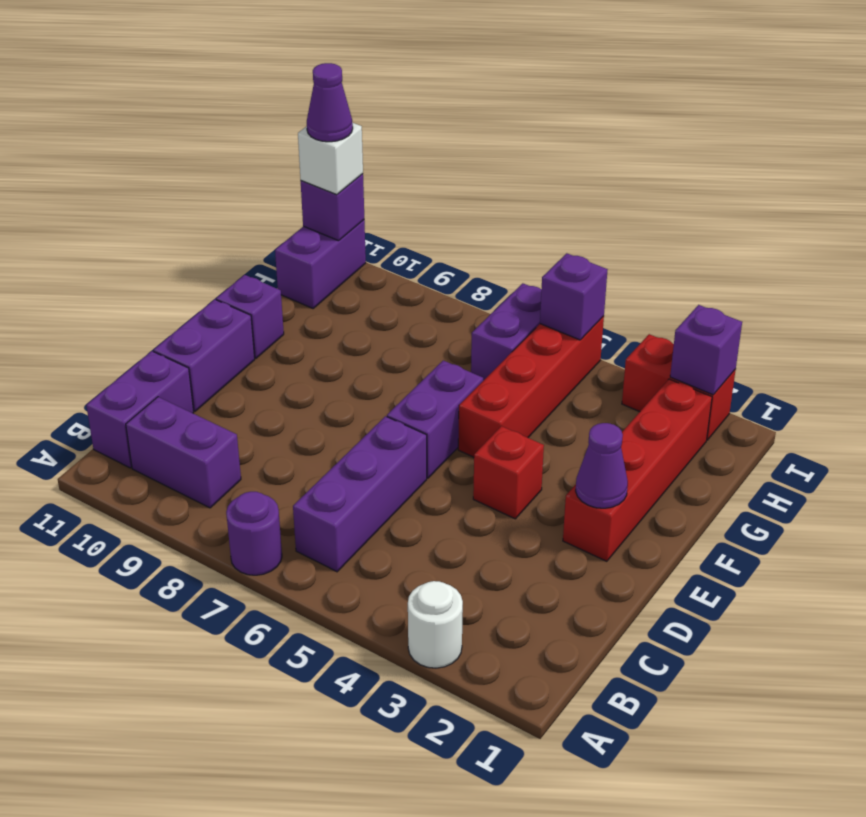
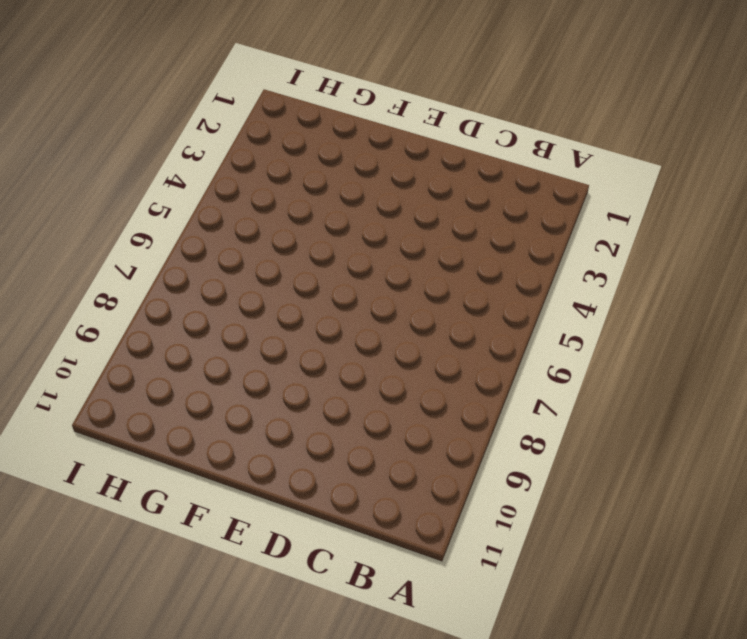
none -> white round brick A3 level 1
none -> purple round brick A7 level 1
none -> purple brick B6:D6 level 1

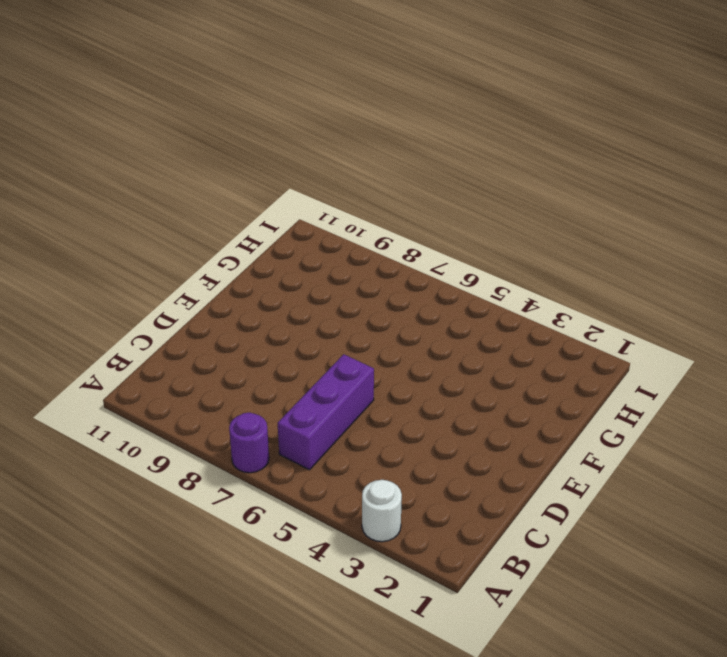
none -> purple brick B9:B10 level 1
none -> purple brick B11:C11 level 1
none -> purple brick D11:E11 level 1

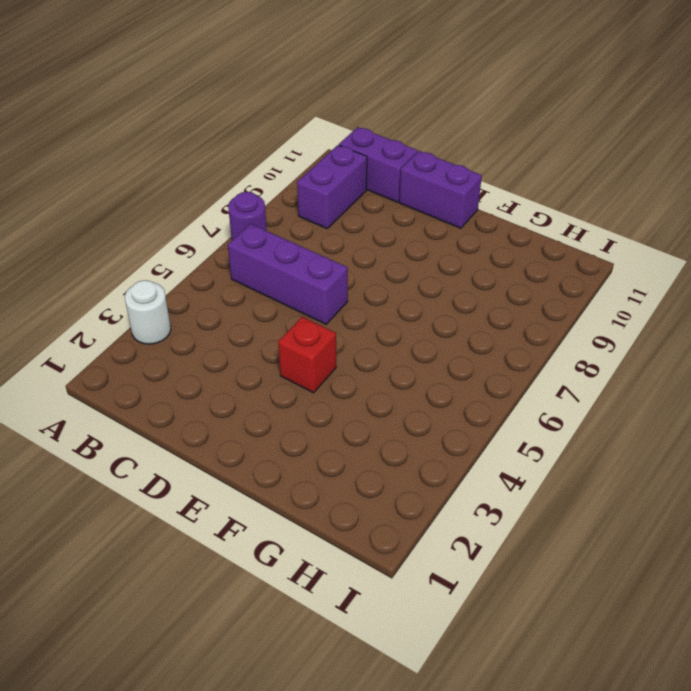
none -> red brick E2:H2 level 1
none -> purple brick E6:F6 level 1
none -> red brick F5:I5 level 1

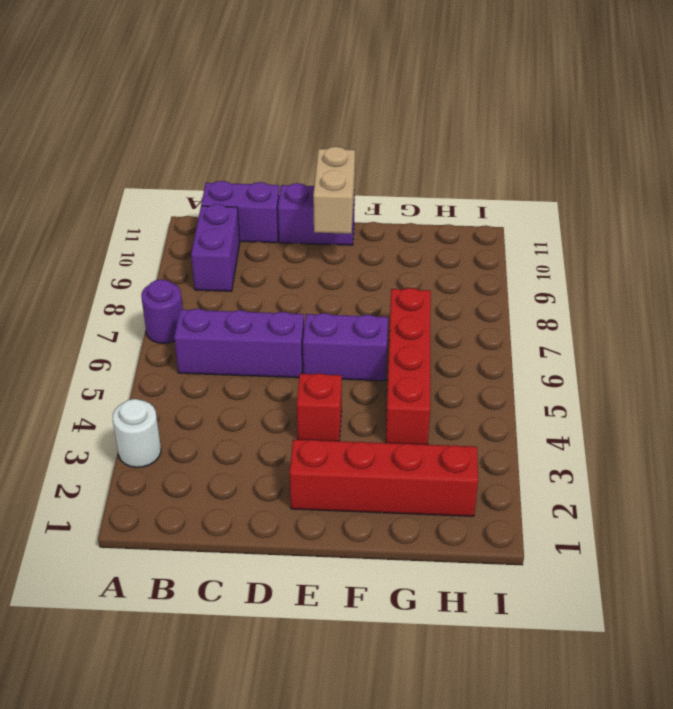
tan brick E10:E11 level 2 -> none
red brick G4:G7 level 1 -> red brick F5:I5 level 1
none -> purple brick F11 level 1
none -> purple brick H6:I6 level 1
none -> purple brick H11:I11 level 1

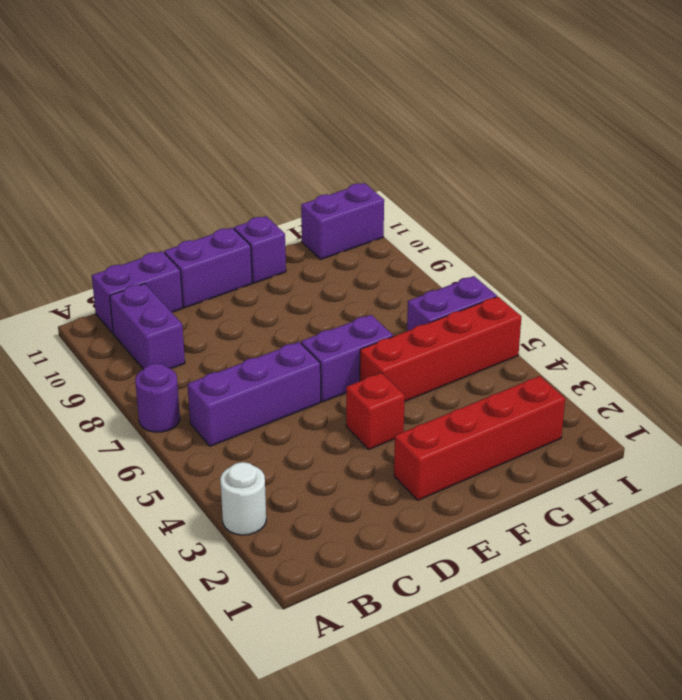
none -> red brick I2:I3 level 1
none -> purple cone E2 level 2
none -> purple brick I2 level 2

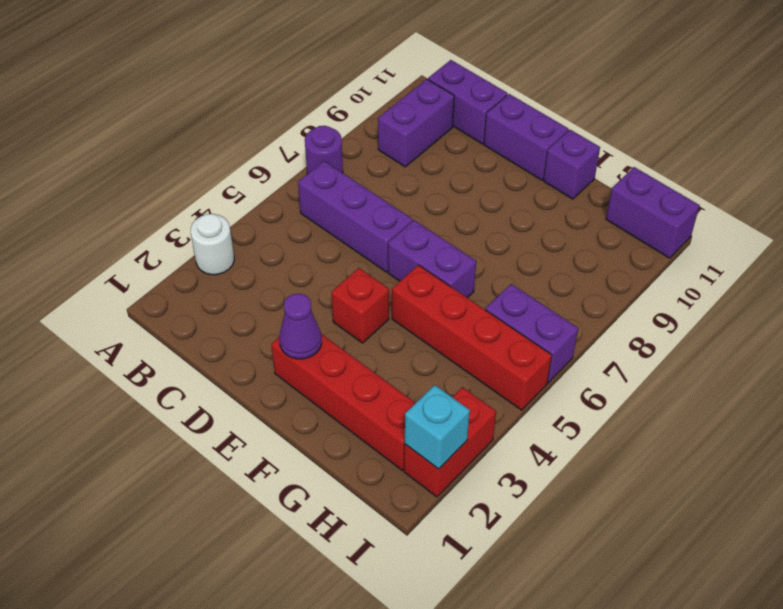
cyan brick I2 level 2 -> purple brick I2 level 2
none -> purple brick I5 level 2
none -> purple brick I11 level 2
none -> white brick I11 level 3

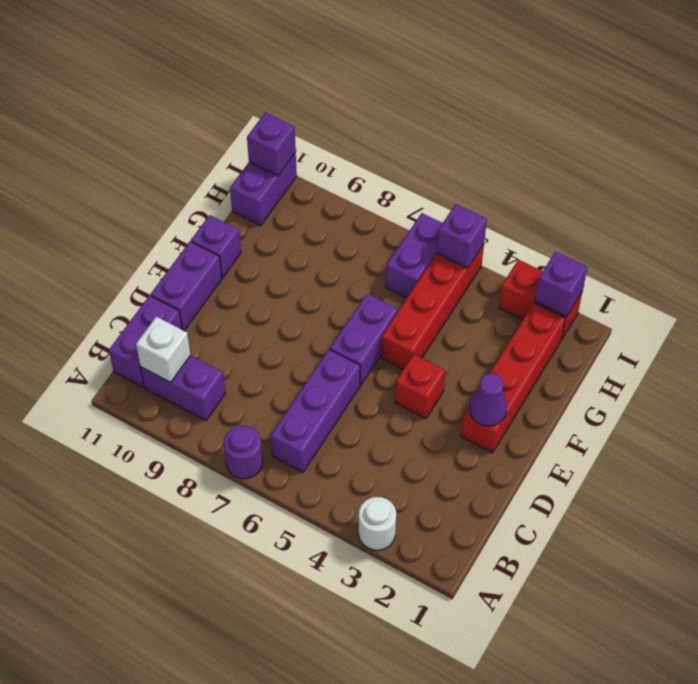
white brick B10 level 2 -> white brick I11 level 3
none -> purple cone I11 level 4

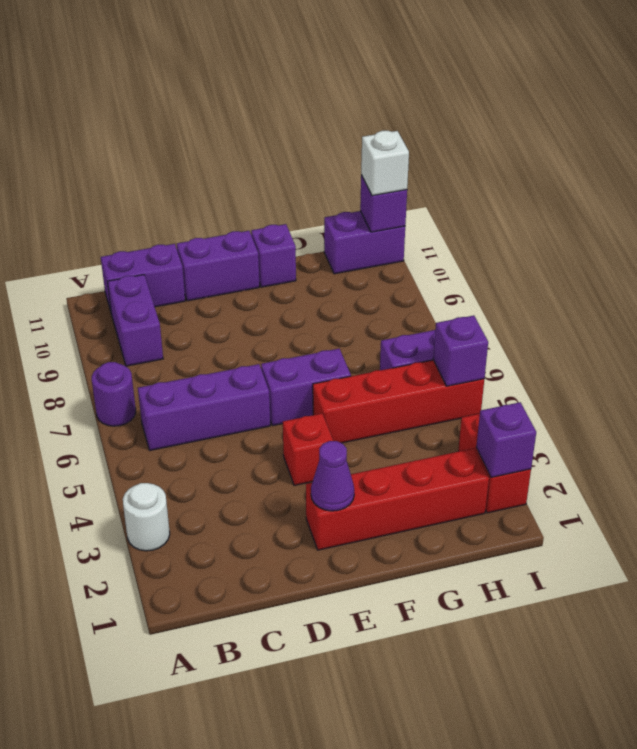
none -> purple cone I11 level 4

